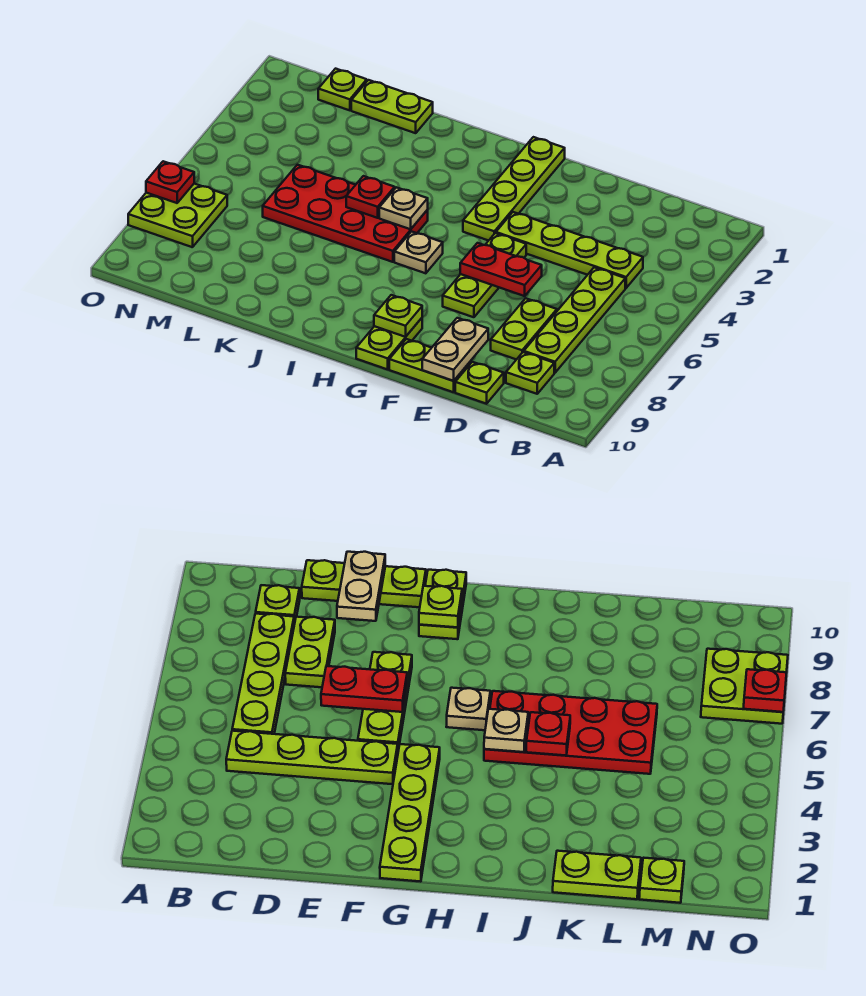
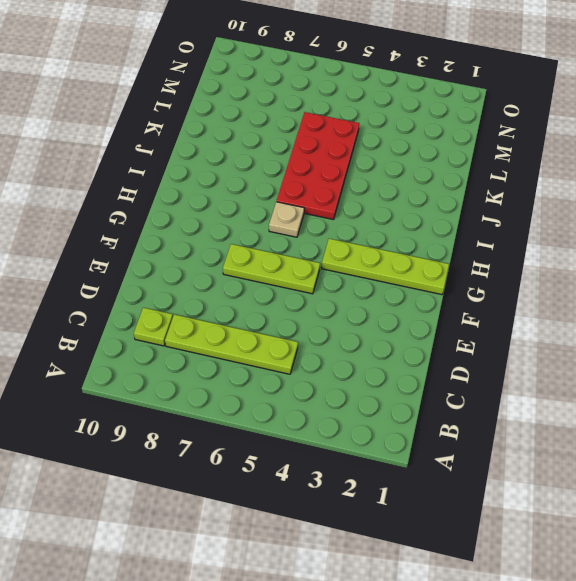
none -> lime plate C4:F4 level 1
none -> lime plate D7:D8 level 1
none -> lime plate D10 level 1

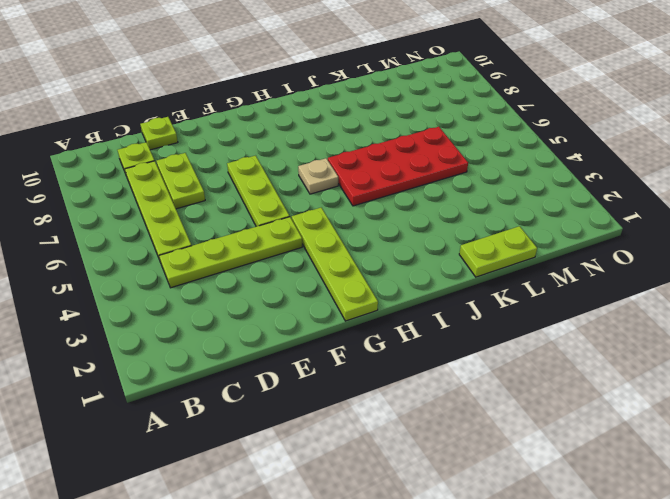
none -> lime plate E10:F10 level 1
none -> lime plate G9:G10 level 1
none -> lime plate M1 level 1

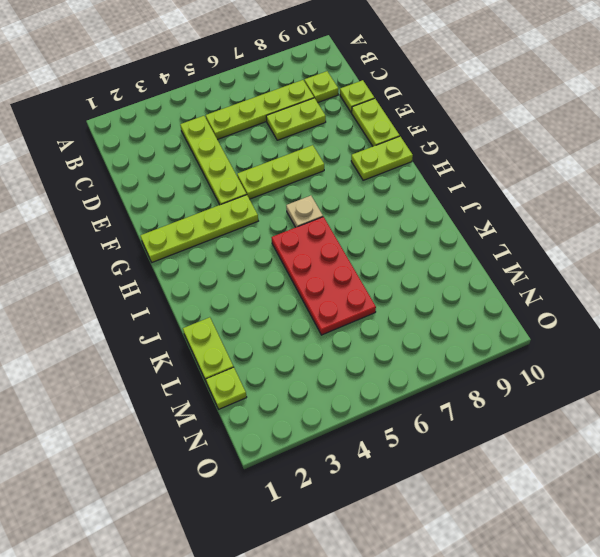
none -> lime plate N7:O8 level 1
none -> red plate E6:F6 level 2
none -> tan plate E9:E10 level 2

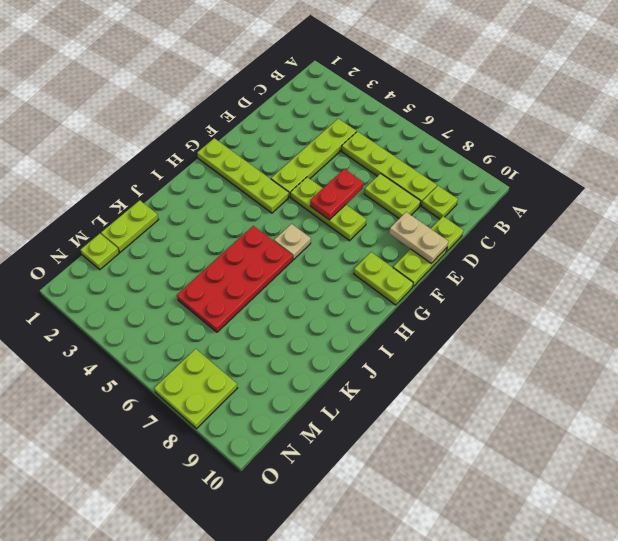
none -> lime plate G9 level 2
none -> tan plate I5 level 2
none -> red plate J5 level 2

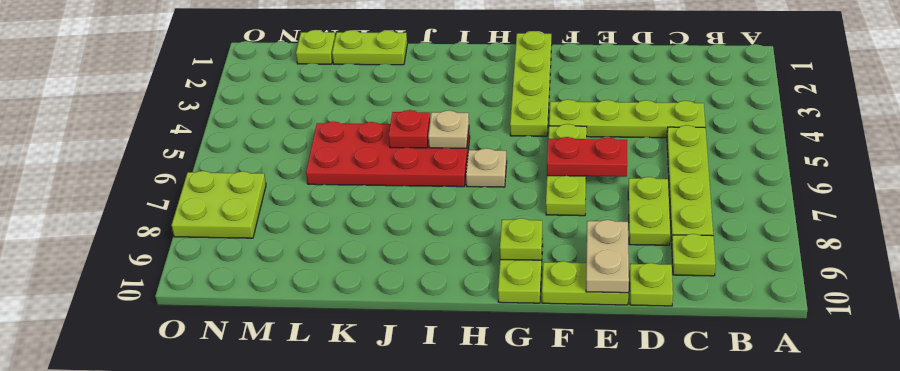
none -> red plate O7 level 2

